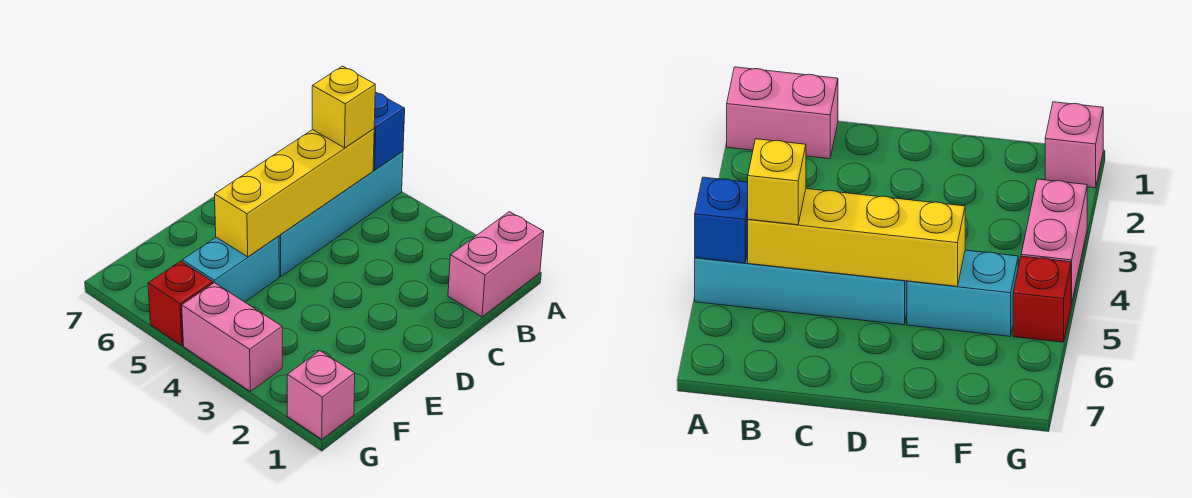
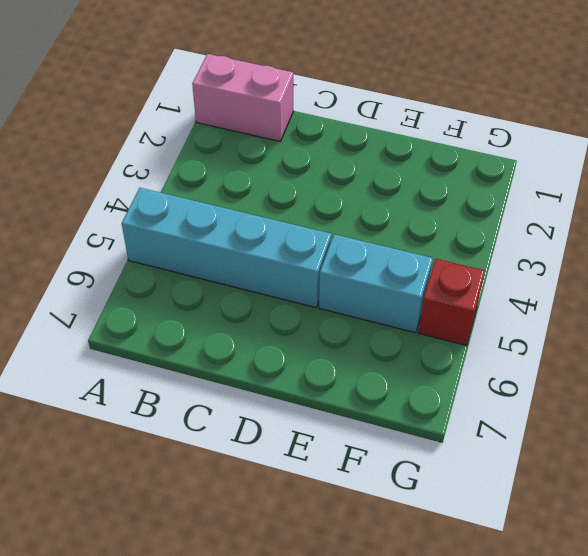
none -> pink brick G1 level 1
none -> pink brick G3:G4 level 1

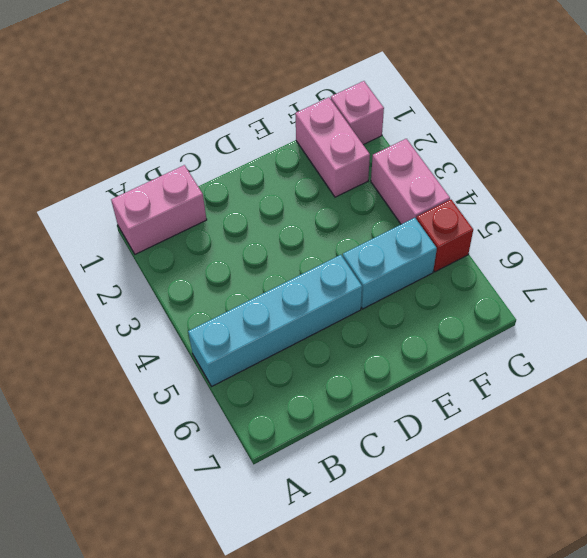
pink brick F1:F2 level 1 -> none
none -> blue brick A5 level 2
none -> yellow brick B5:E5 level 2

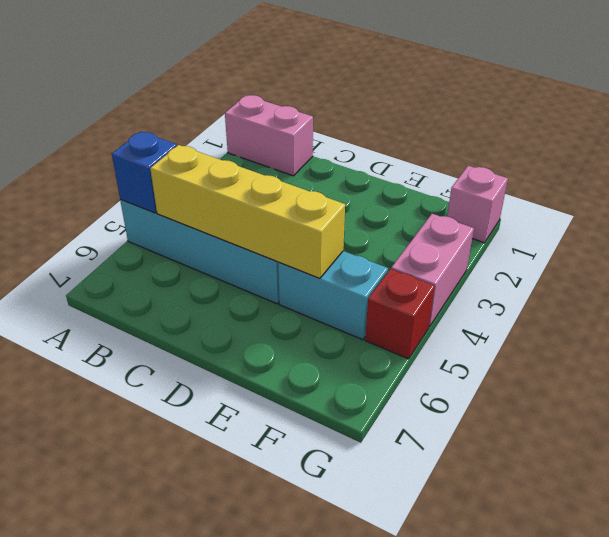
none -> yellow brick B5 level 3

